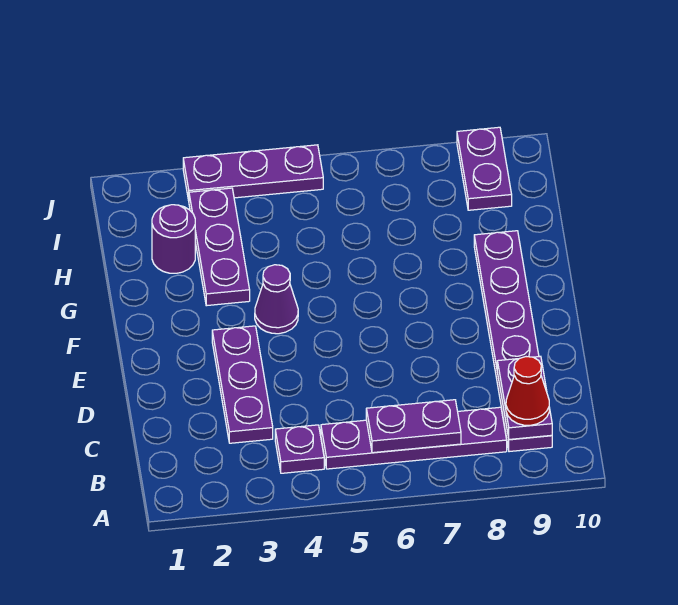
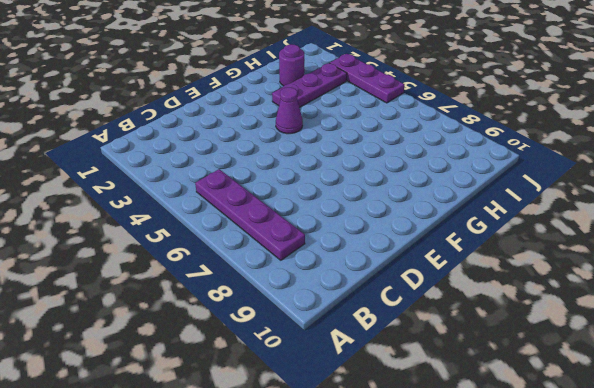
none -> purple plate B4 level 1
none -> purple plate B9:G9 level 1
none -> purple plate C3:E3 level 1

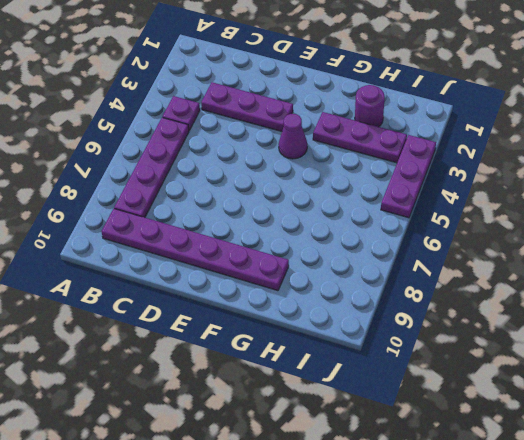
none -> purple plate I9:J9 level 1
none -> purple plate B6:B7 level 2
none -> purple plate B9:C9 level 2

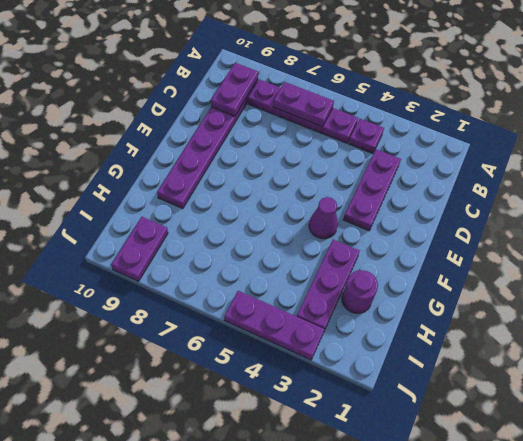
none -> red cone B9 level 3

